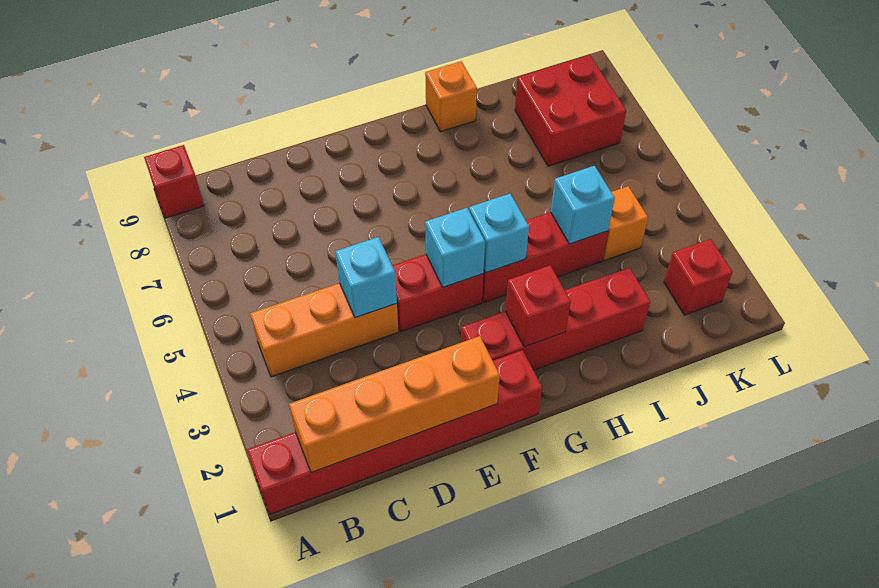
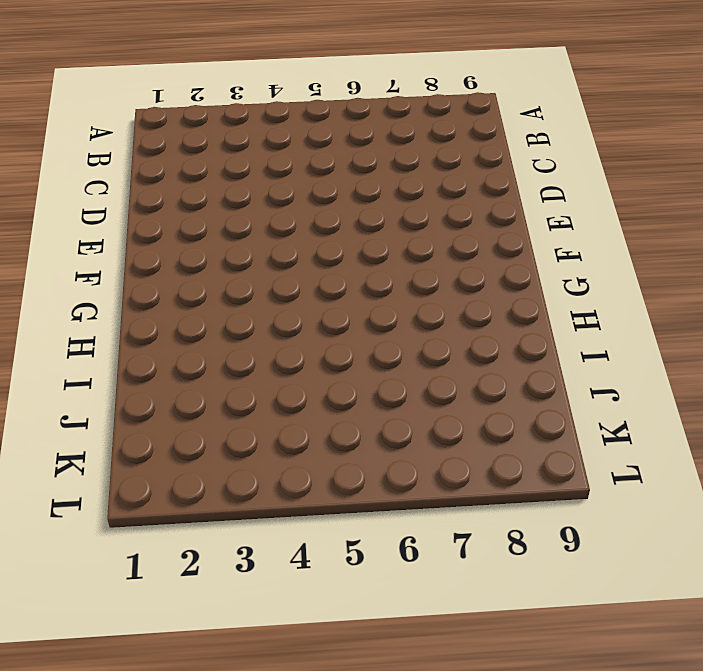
none -> red brick A1:F1 level 1
none -> red brick A9 level 1
none -> orange brick B4:D4 level 1

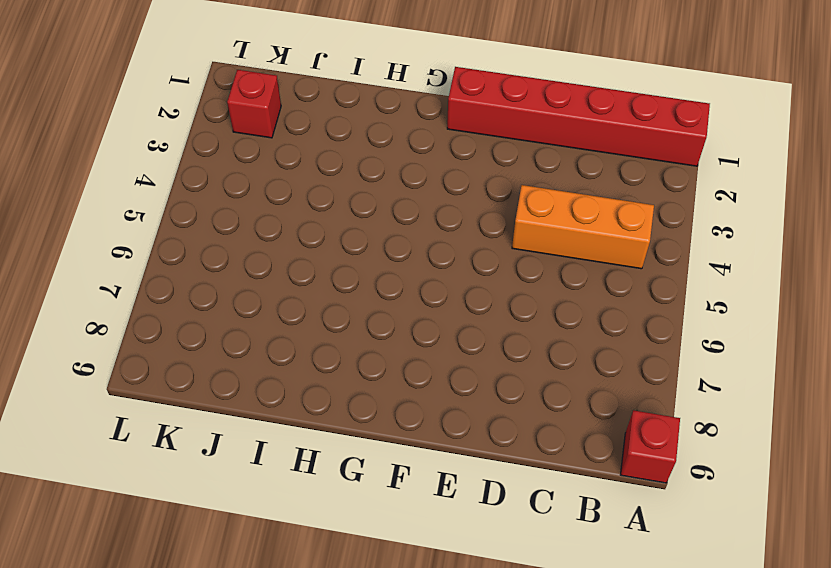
none -> red brick E4:F4 level 1
none -> red brick F2:I2 level 1
none -> red brick G4:I4 level 1

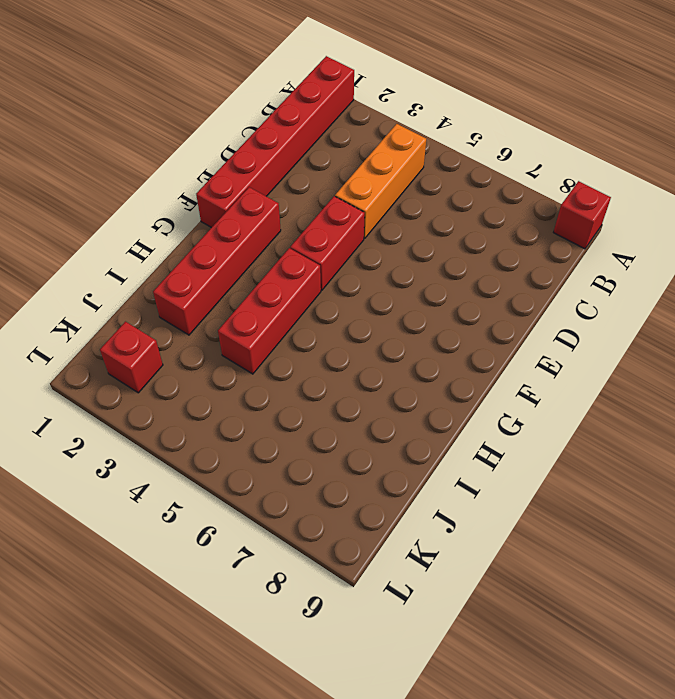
none -> orange brick H9 level 1
none -> orange brick J4 level 1
none -> red brick J7:K8 level 1

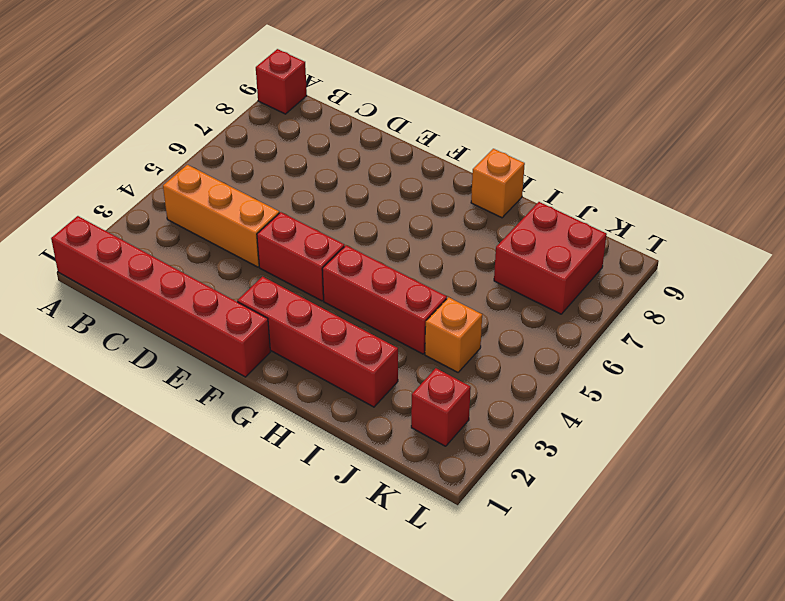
none -> orange brick B1:E1 level 2
none -> cyan brick D4 level 2
none -> cyan brick F4 level 2

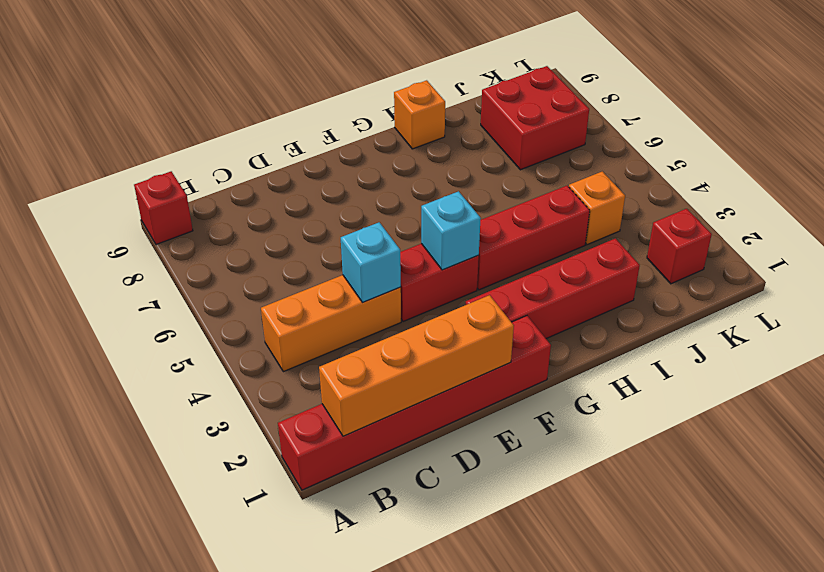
none -> red brick G2 level 2
none -> cyan brick G4 level 2
none -> cyan brick I4 level 2

